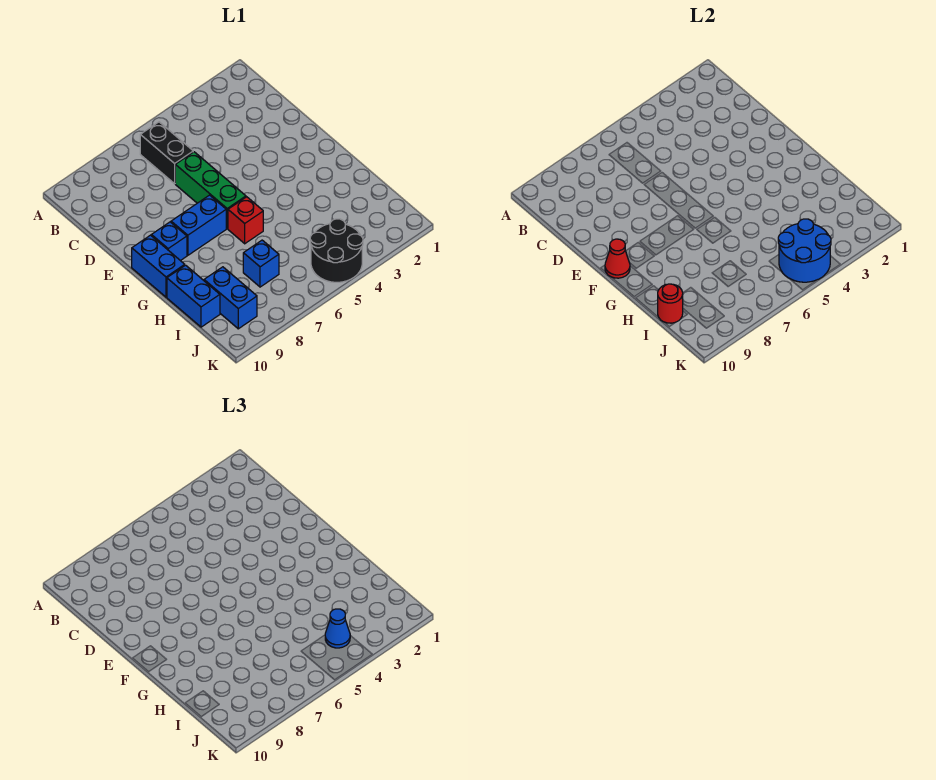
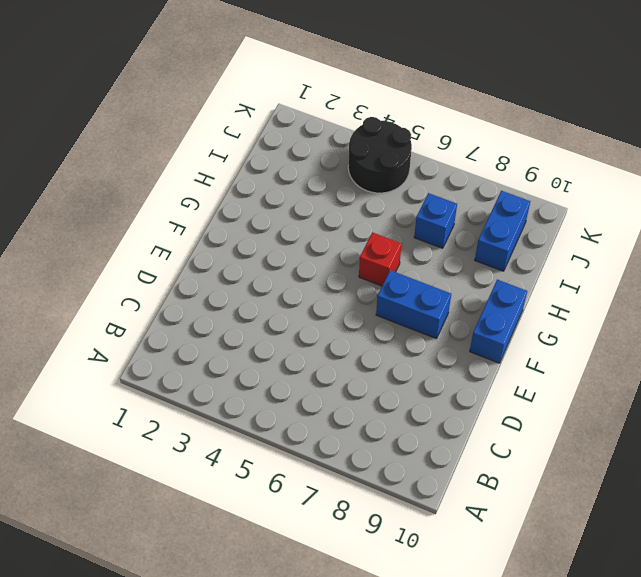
none -> black brick B6:C6 level 1
none -> green brick D6:F6 level 1
none -> blue brick F9 level 1

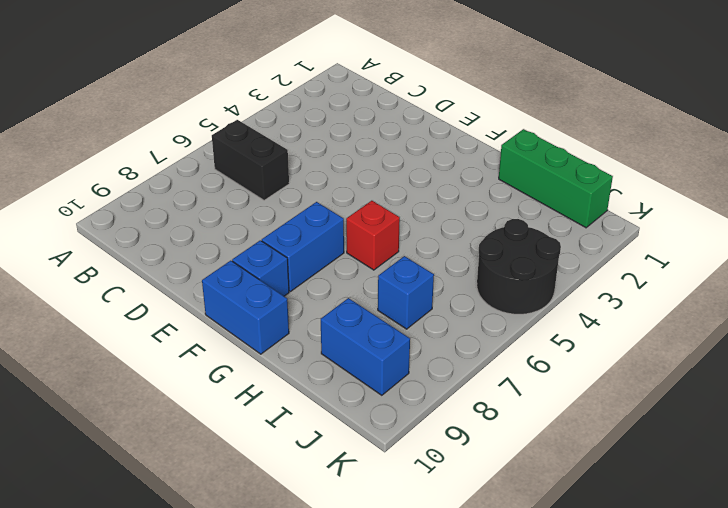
green brick H1:J1 level 1 -> green brick D6:F6 level 1
none -> blue brick H10:I10 level 1
none -> red cone F10 level 2
none -> red round brick I10 level 2

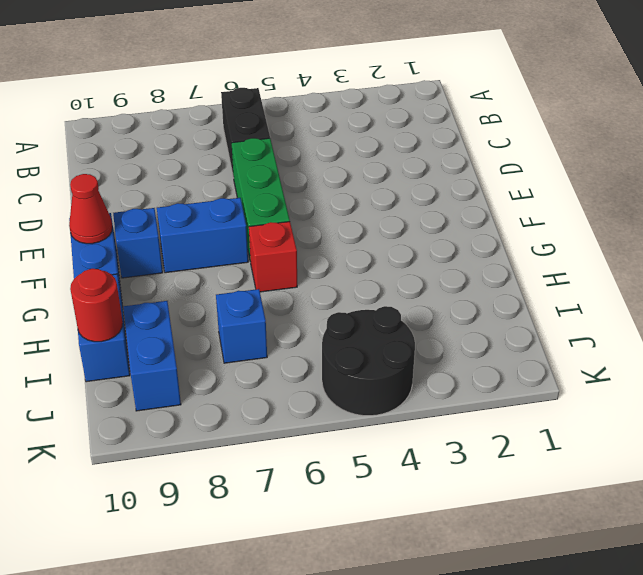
none -> blue round brick J4:K5 level 2
none -> blue cone J4 level 3

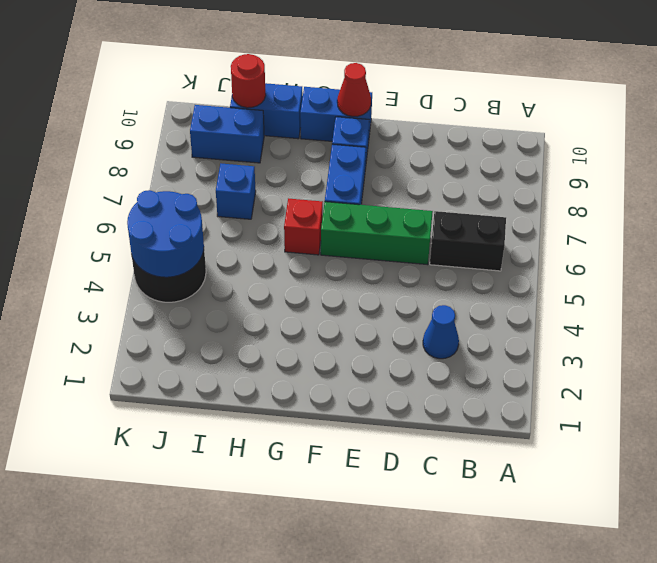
blue cone C3 level 1 -> blue cone J4 level 3

